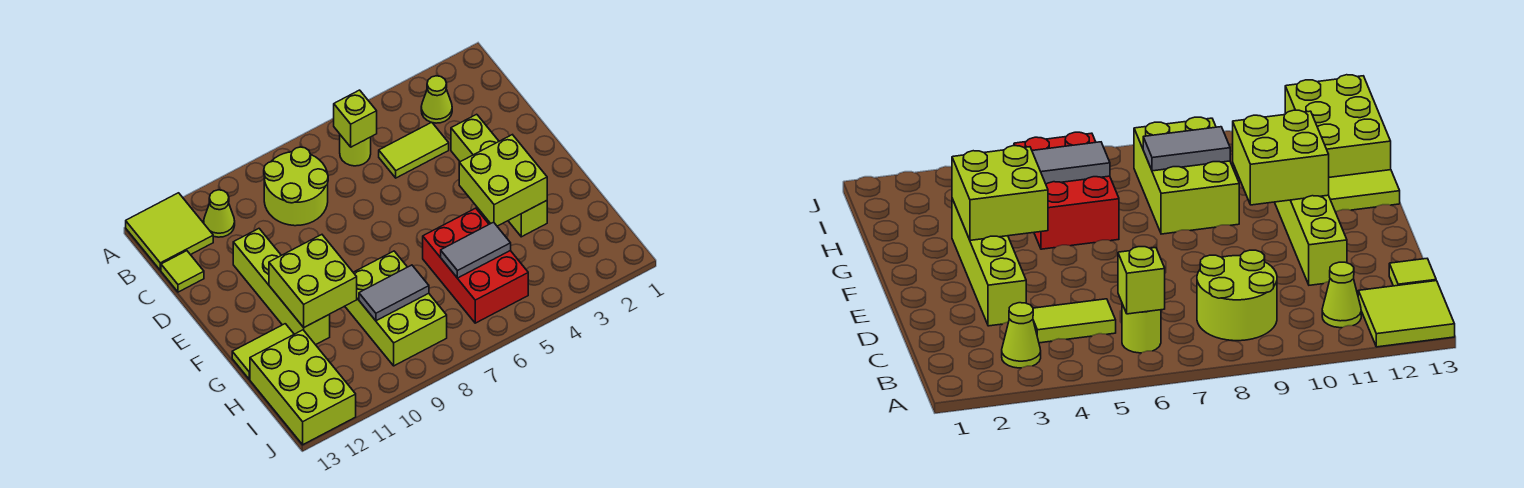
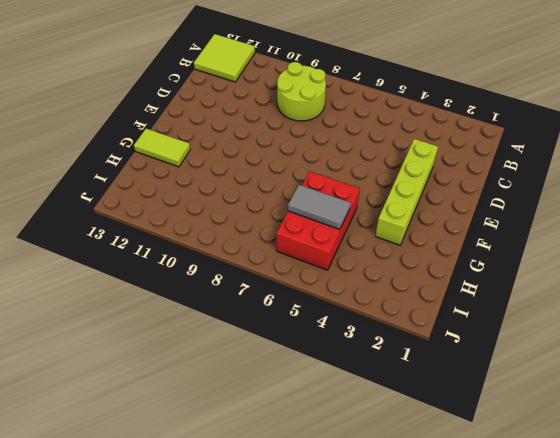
none -> lime cone B3 level 1
none -> lime round brick B6 level 1
none -> lime cone B11 level 1

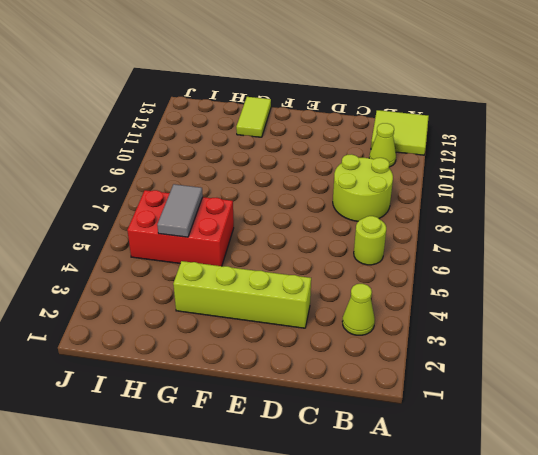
none -> lime tile C4:C5 level 1
none -> lime tile C13 level 1
none -> lime brick D11:G11 level 1

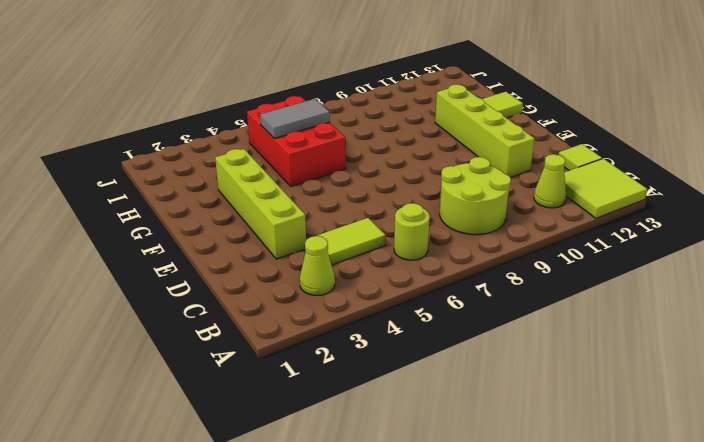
none -> lime brick G8:I9 level 1
none -> lime brick H12:J13 level 1
none -> lime brick B6 level 2

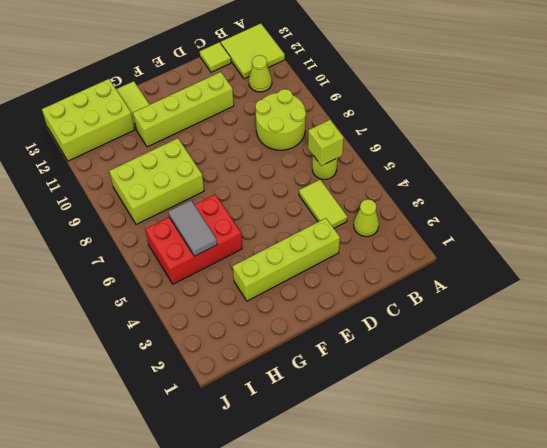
none -> lime brick F3:G4 level 2
none -> lime brick F10:G11 level 2
none -> grey tile H8:H9 level 2

